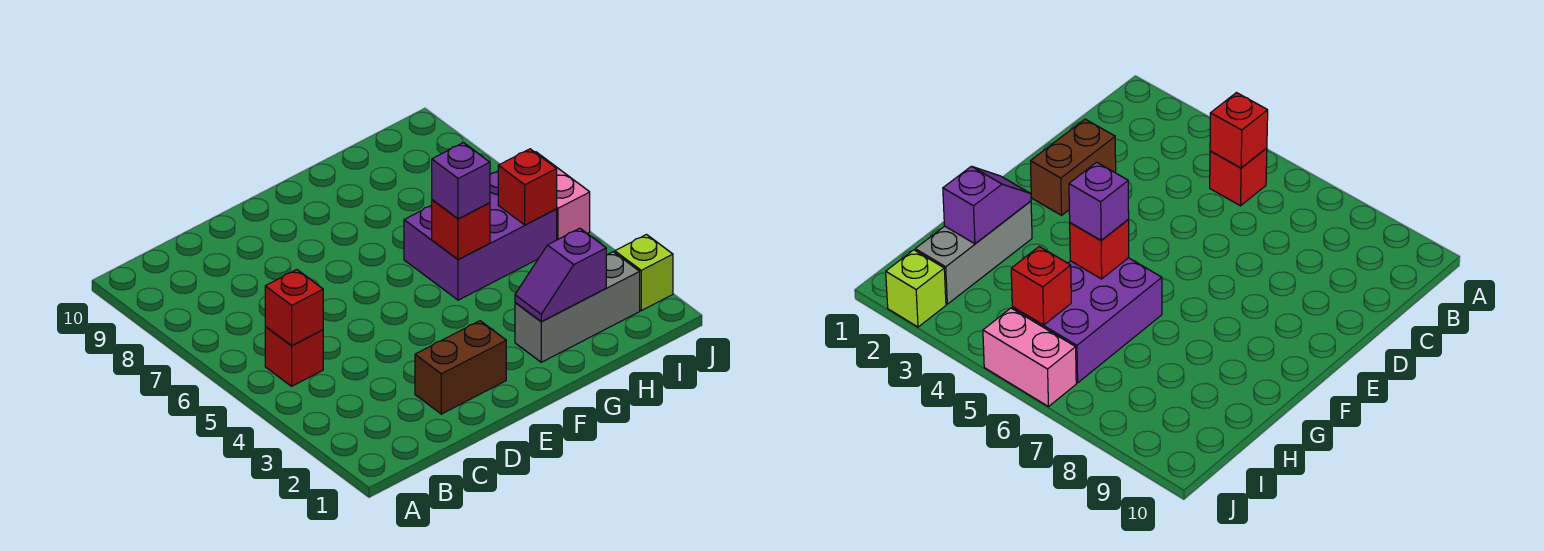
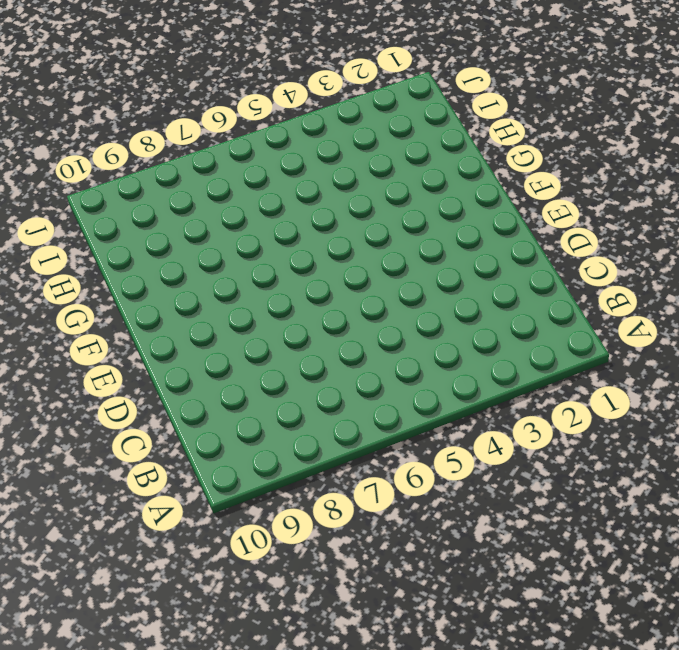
none -> red brick B5 level 1
none -> brown brick D2:E2 level 1

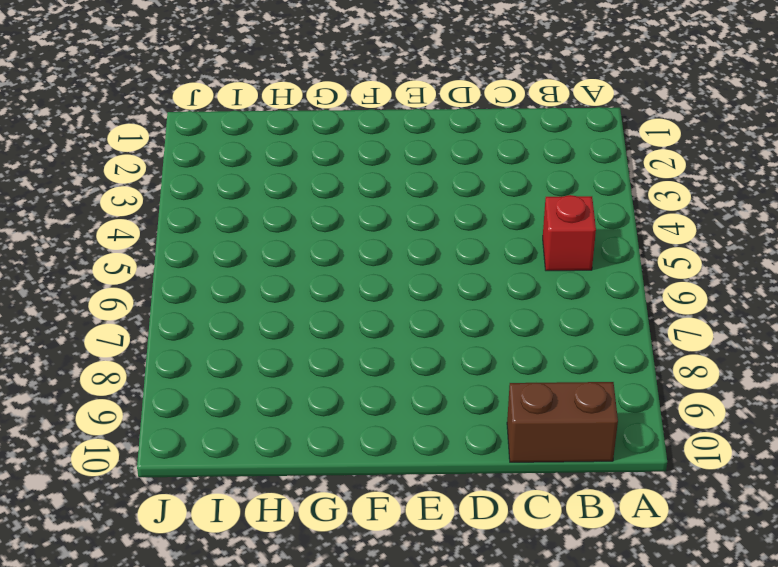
brown brick B10:C10 level 1 -> brown brick D2:E2 level 1
none -> grey brick G2:I2 level 1
none -> purple brick G5:I6 level 1

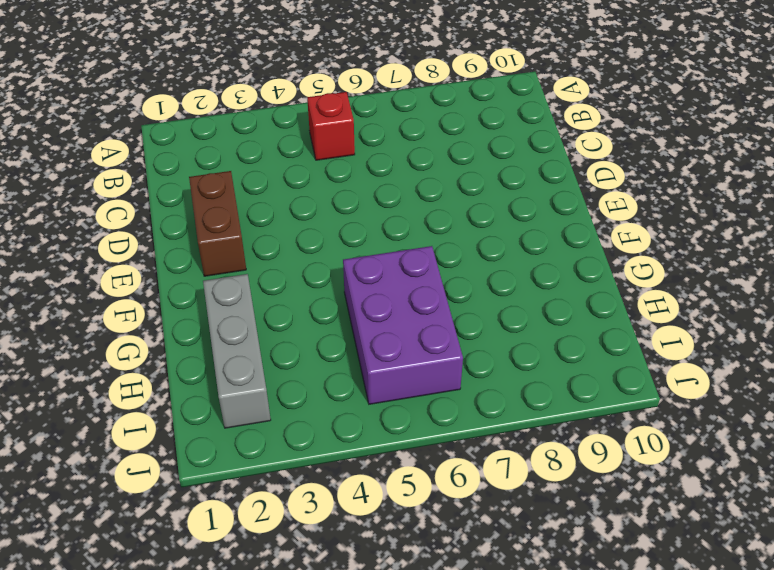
none -> lime brick J2 level 1
none -> pink brick J5:J6 level 1

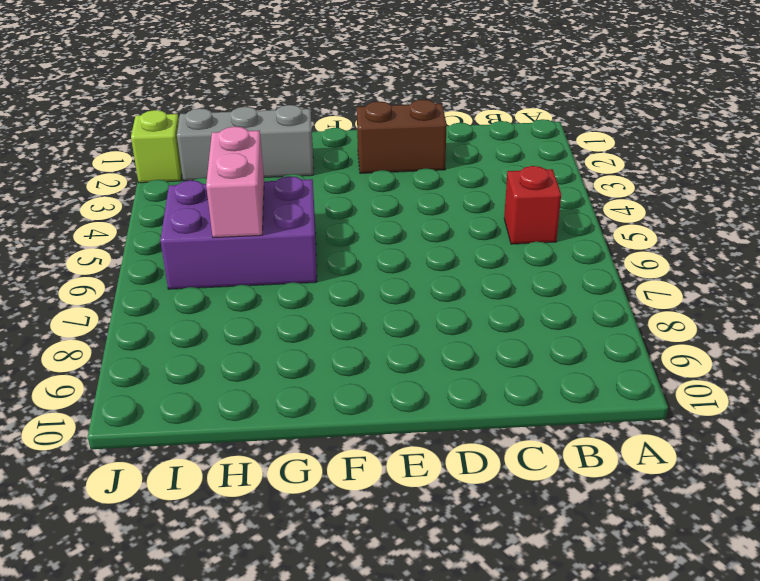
pink brick H5:H6 level 2 -> pink brick J5:J6 level 1
none -> red brick B5 level 2
none -> purple slope G2:H2 level 2 top H

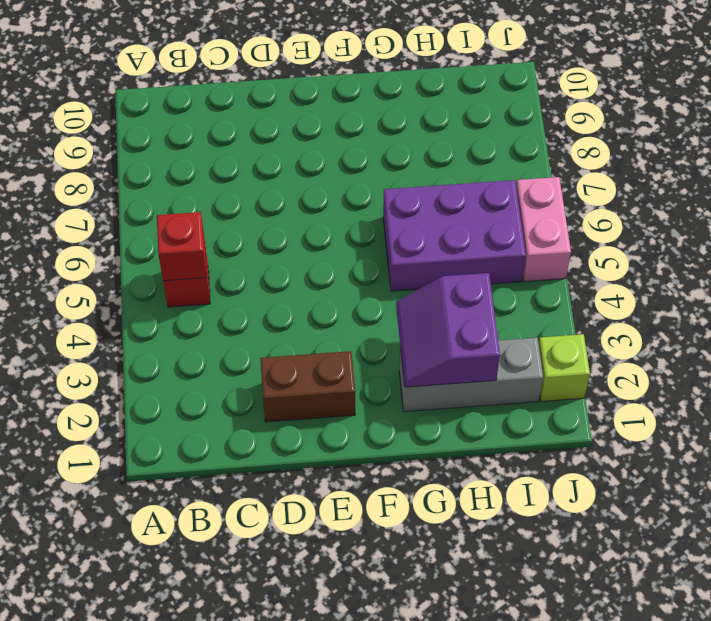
purple slope G2:H3 level 2 top H -> purple slope G2:H2 level 2 top H
none -> red brick G5 level 2
none -> red brick I5 level 2

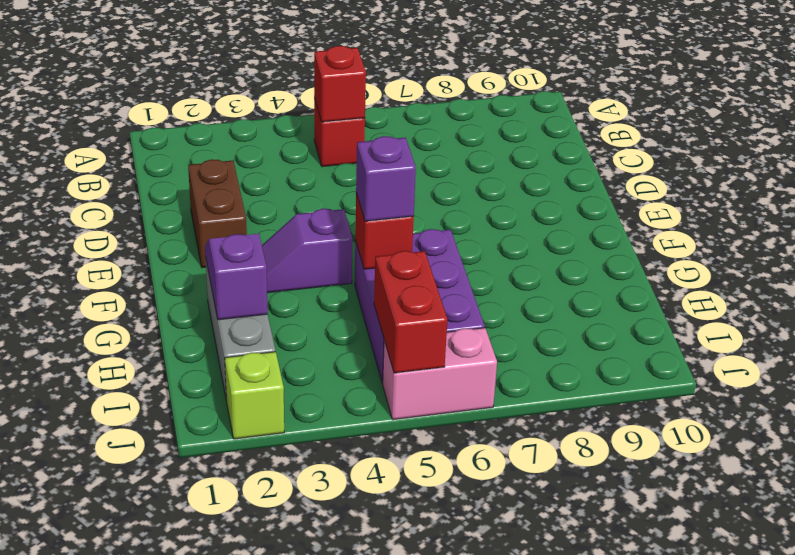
purple slope F3:F4 level 1 top 4 -> none
red brick I5:J5 level 2 -> red brick I5 level 2

